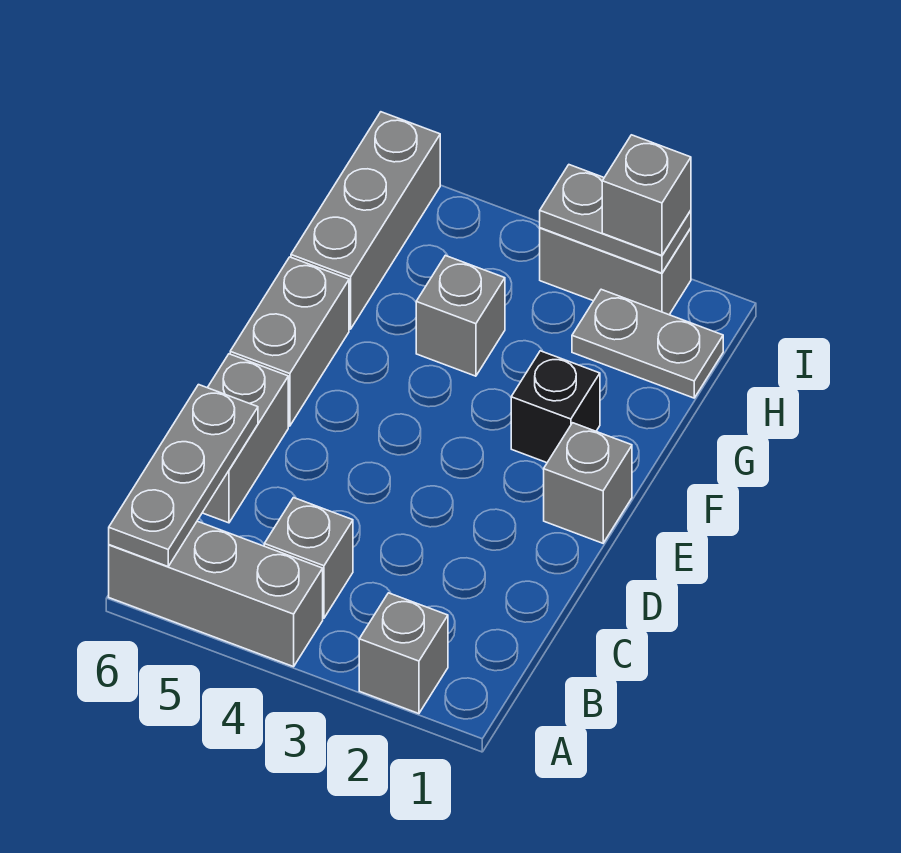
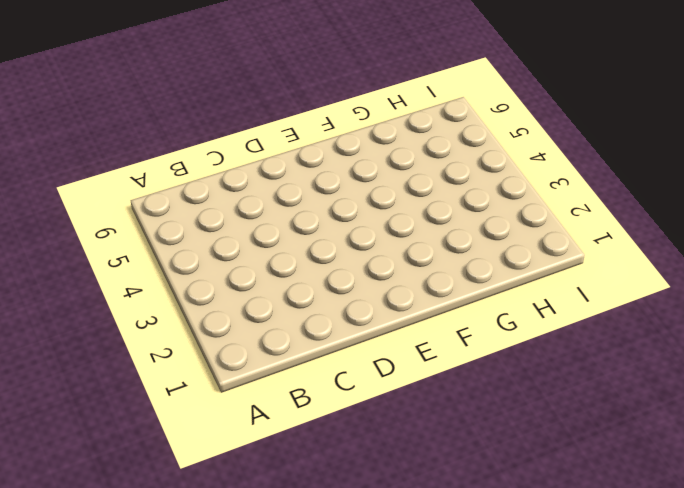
none -> grey brick A2 level 1
none -> grey brick A4:A6 level 1
none -> grey brick B4 level 1

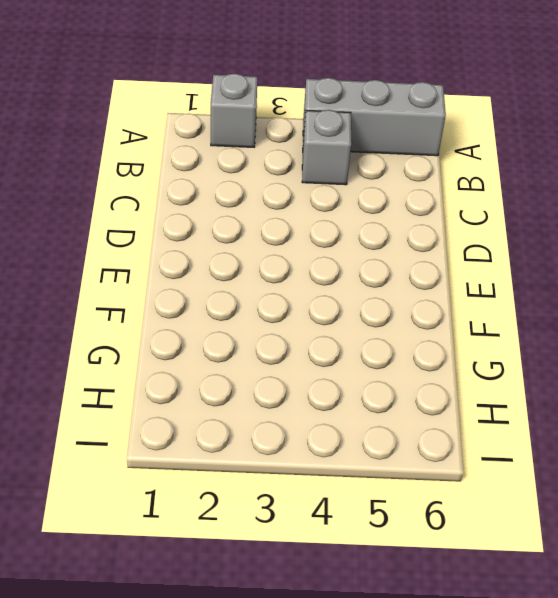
none -> grey brick C6:D6 level 1
none -> grey brick E1 level 1
none -> grey brick E6:F6 level 1

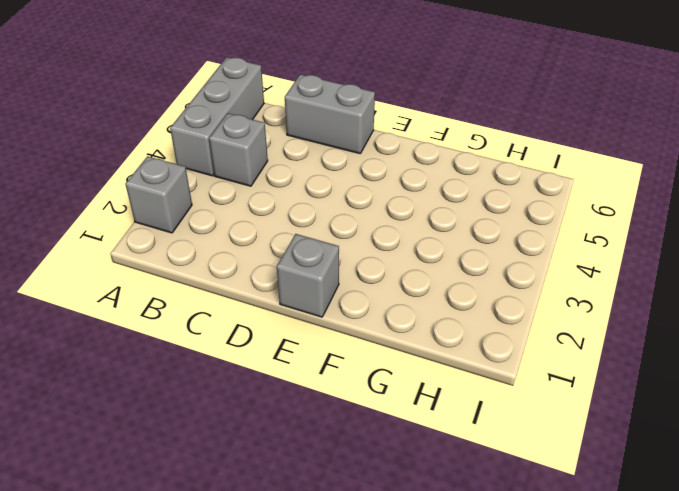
none -> grey brick E6:F6 level 1
none -> black brick F2 level 1
none -> grey brick G4 level 1

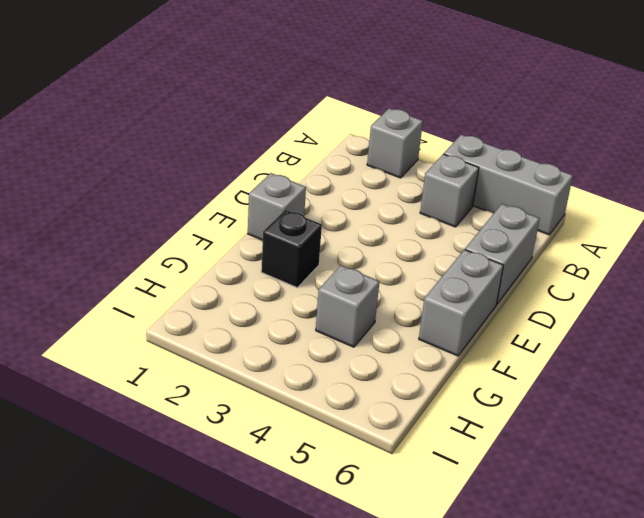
none -> grey brick G6:I6 level 1
none -> grey plate H1:H2 level 1
none -> grey brick I2:I3 level 1

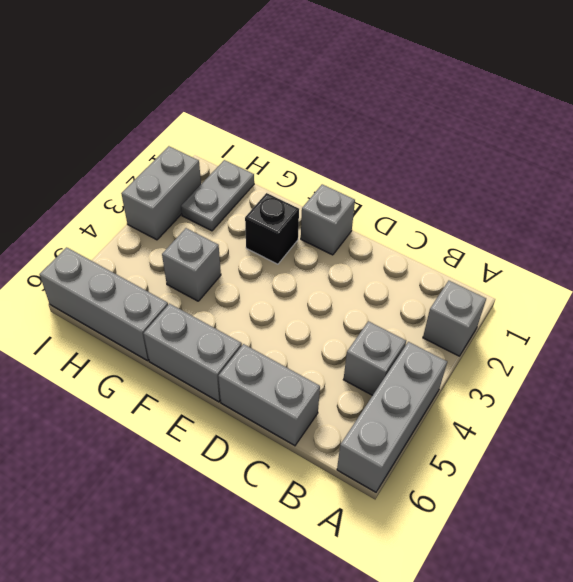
none -> grey plate A6:C6 level 2
none -> grey plate I2:I3 level 2
none -> grey brick I2 level 3

